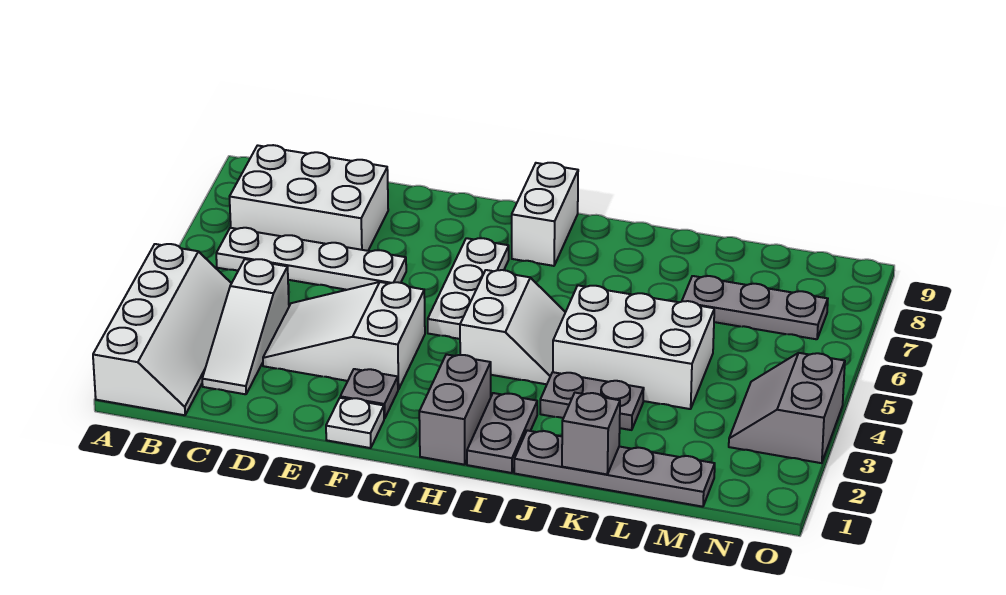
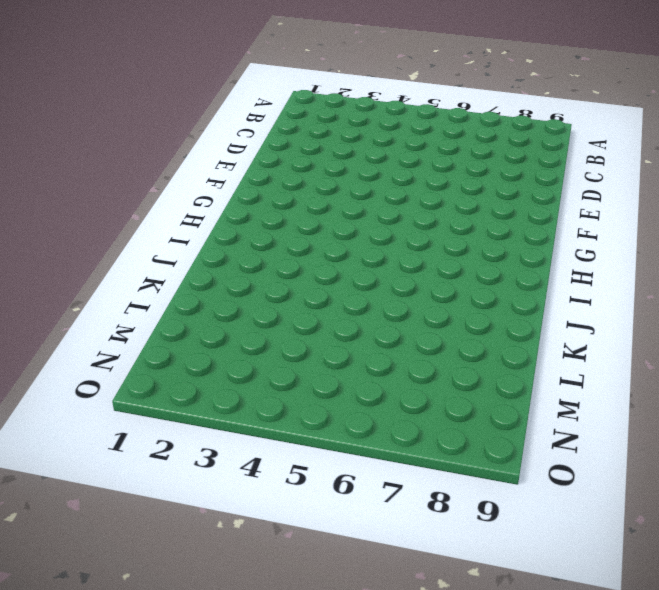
none -> white slope A1:B4 level 1 top A
none -> white plate B6:E6 level 1
none -> white brick B7:D8 level 1

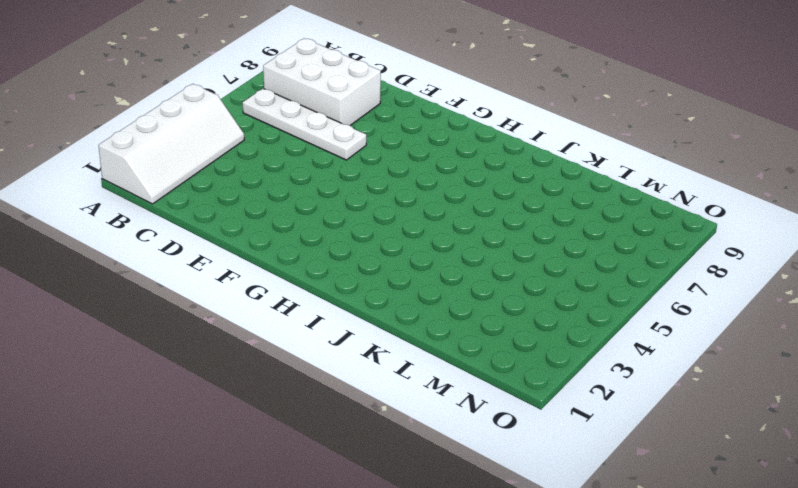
none -> white slope C2:C4 level 1 top 4
none -> white slope D3:F4 level 1 top F
none -> white plate F1 level 1

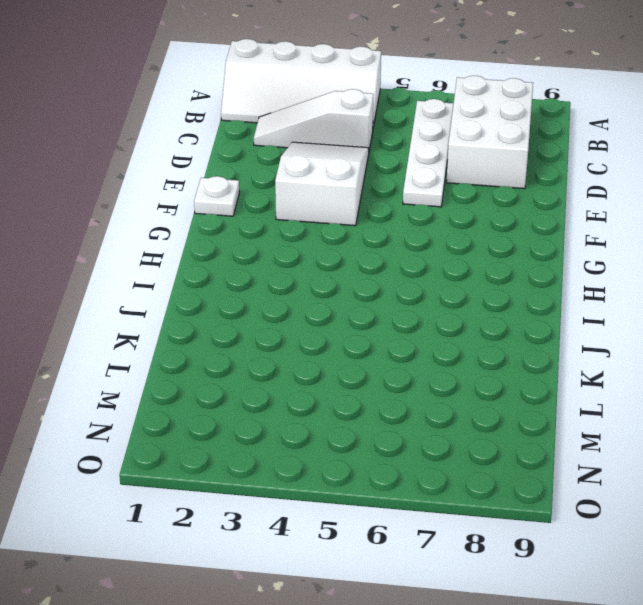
none -> grey plate F2 level 1
none -> white plate G5:G7 level 1
none -> grey brick H1:H2 level 1

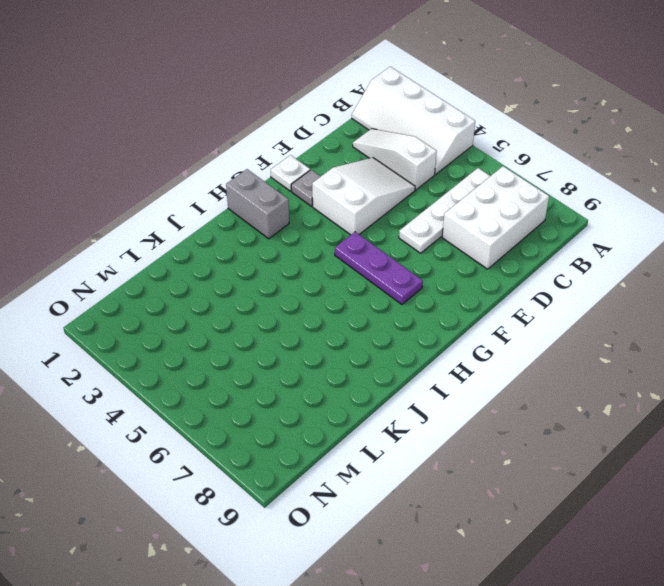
purple plate G5:G7 level 1 -> white plate G5:G7 level 1
none -> white slope H4:I5 level 1 top H
none -> white brick H8:H9 level 1
none -> grey plate I1:I2 level 1

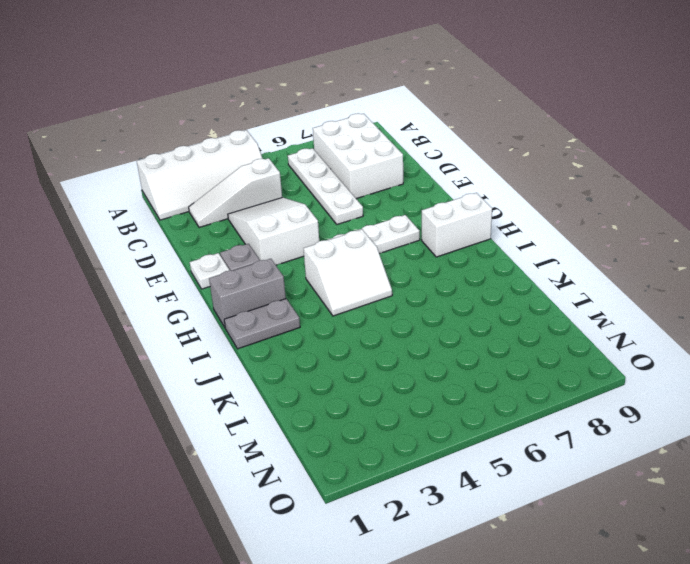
none -> grey plate J1:M1 level 1
none -> grey plate J3:K3 level 1
none -> white brick J4:L5 level 1

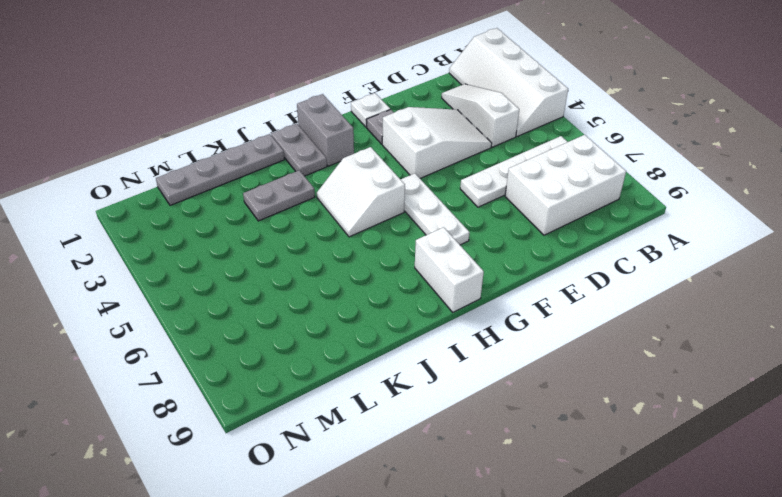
none -> white brick J4:L5 level 1
none -> grey plate L7:N7 level 1
none -> grey slope N3:O4 level 1 top O

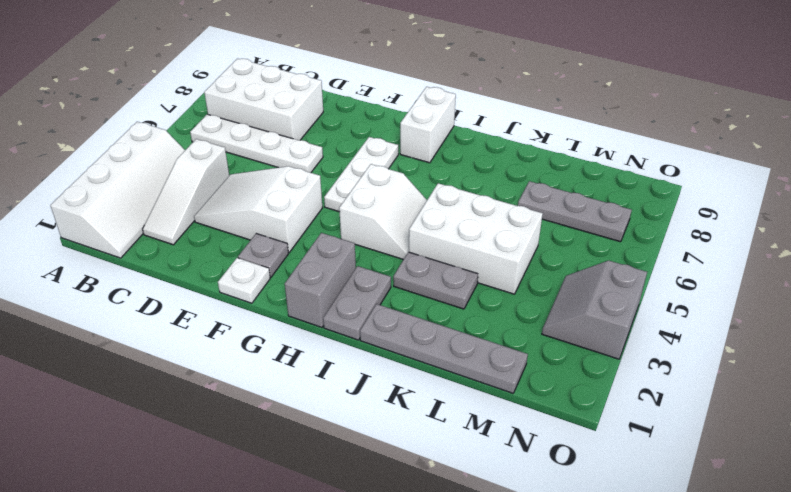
none -> grey brick K1 level 2

